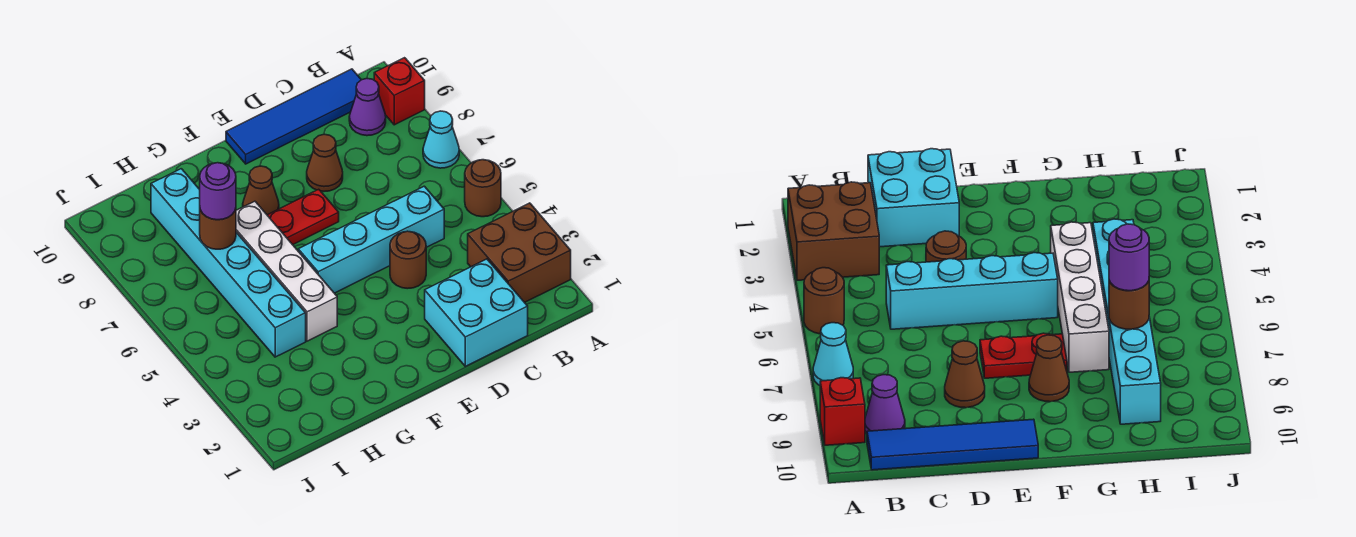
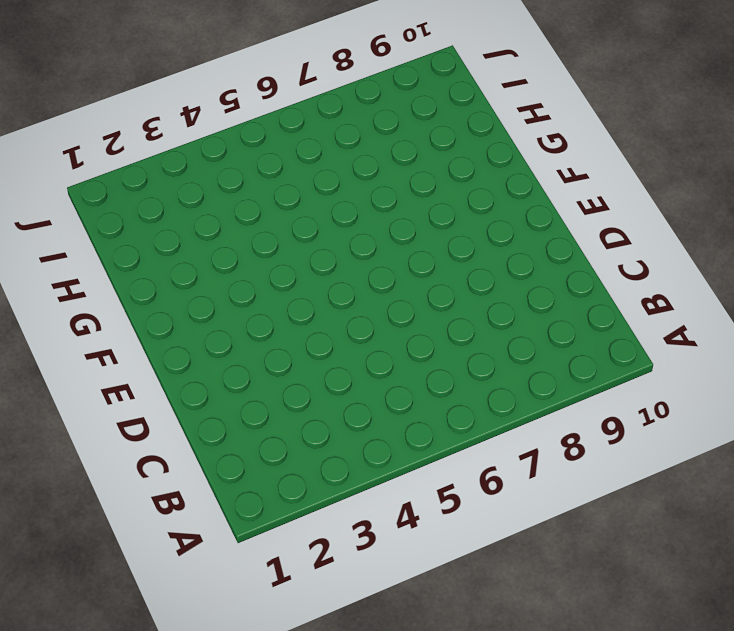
none -> brown brick A2:B3 level 1
none -> brown round brick A5 level 1
none -> cyan cone A7 level 1

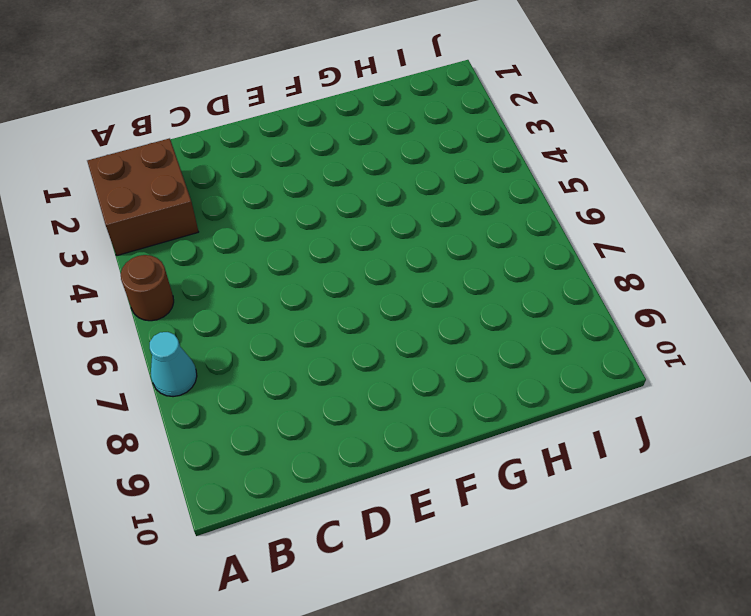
none -> red brick A9 level 1
none -> purple cone B9 level 1
none -> blue tile B10:E10 level 1

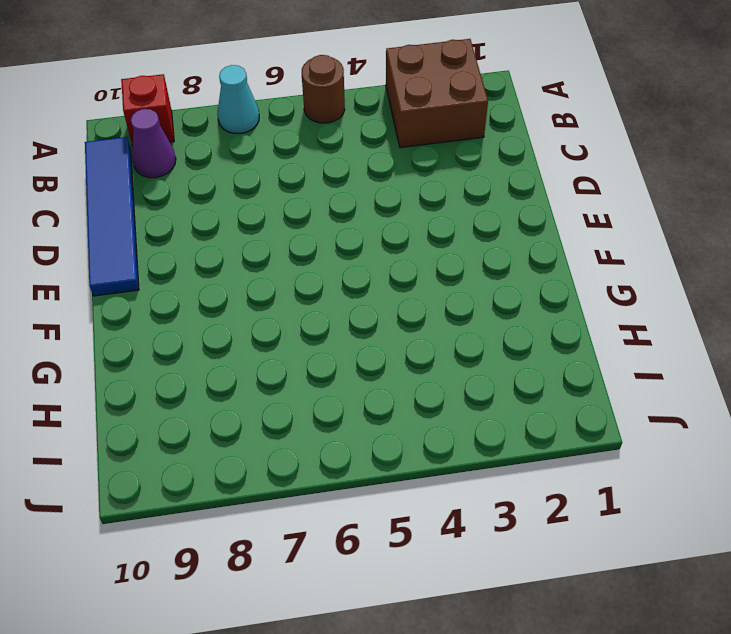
none -> cyan brick C1:D2 level 1
none -> cyan brick C5:F5 level 1
none -> brown round brick D4 level 1

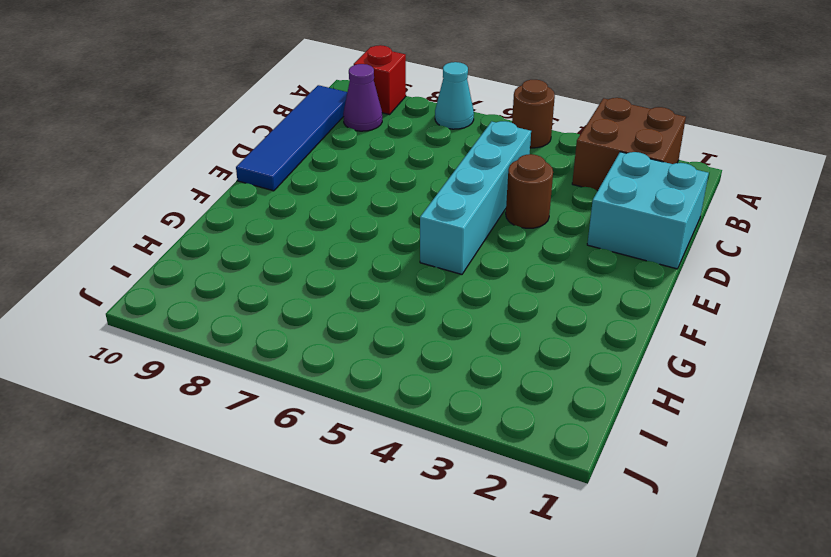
none -> brown cone D8 level 1
none -> red plate E7:F7 level 1
none -> brown cone F8 level 1

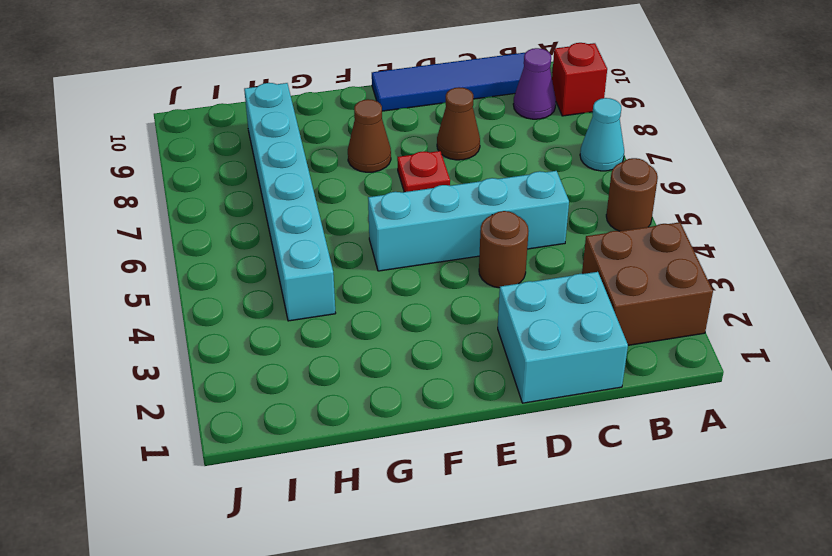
red plate E7 level 1 -> red plate E7:F7 level 1
none -> white brick G4:G7 level 1
none -> brown round brick H7 level 2
none -> purple round brick H7 level 3

